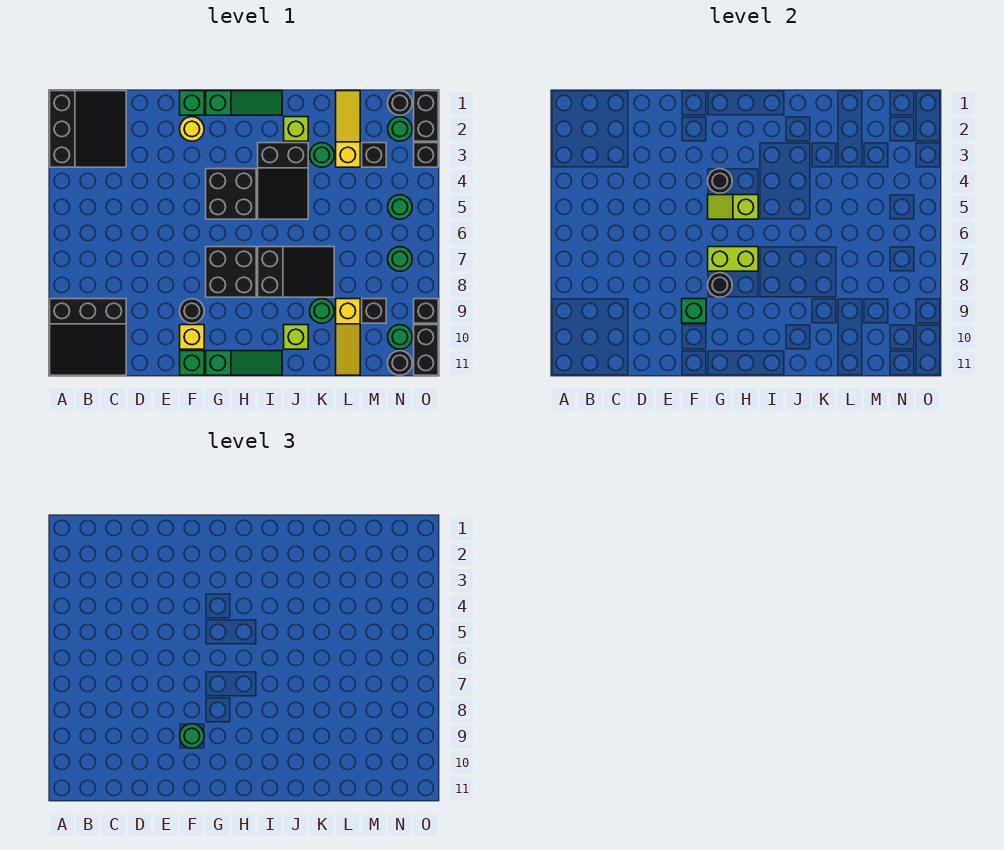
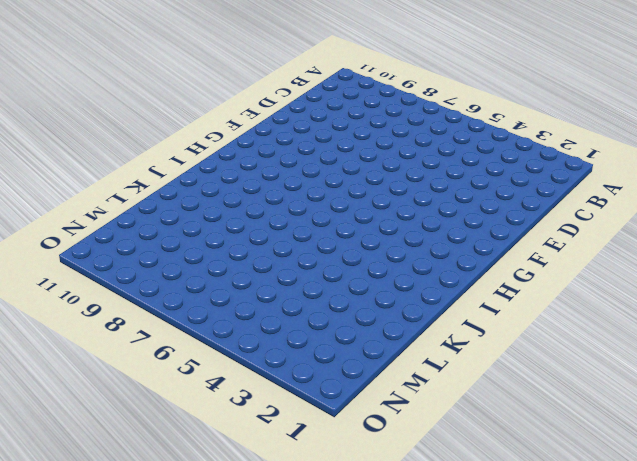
none -> black slope A1:C3 level 1 top A
none -> black slope A9:C11 level 1 top 9
none -> green brick F1 level 1
none -> yellow round brick F2 level 1

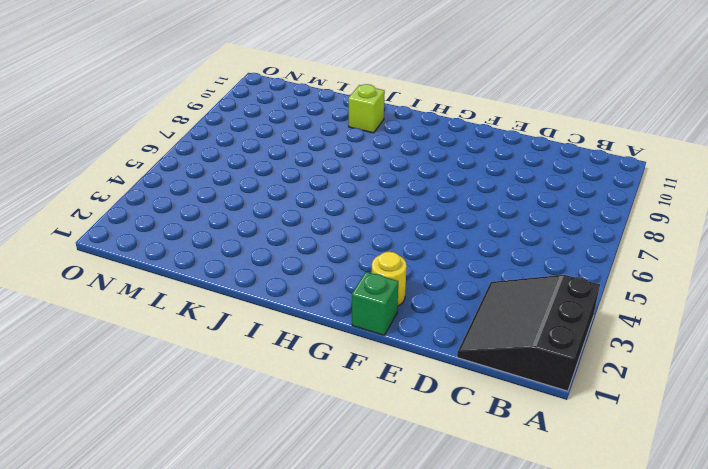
none -> black slope A9:C11 level 1 top 9
none -> black round brick F9 level 1
none -> yellow brick F10 level 1
none -> green brick F11 level 1

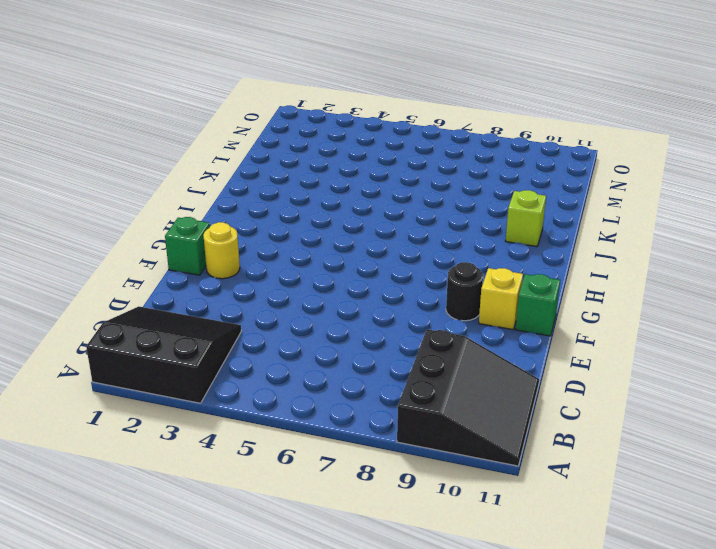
none -> green slope G1:I1 level 1 top G
none -> black brick G4:H5 level 1
none -> black brick G7:H8 level 1
none -> green slope G11:I11 level 1 top G

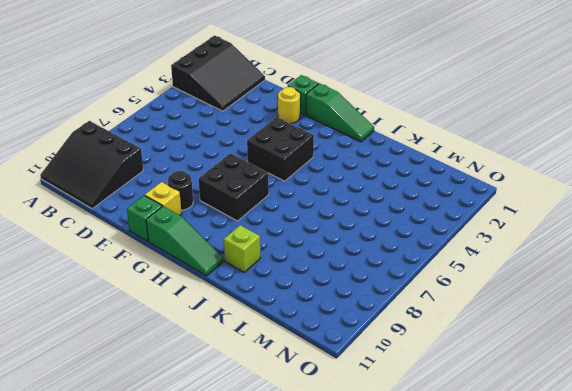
none -> black slope I3:J5 level 1 top 3
none -> black slope I7:K8 level 1 top I
none -> lime brick J2 level 1
none -> green round brick K3 level 1

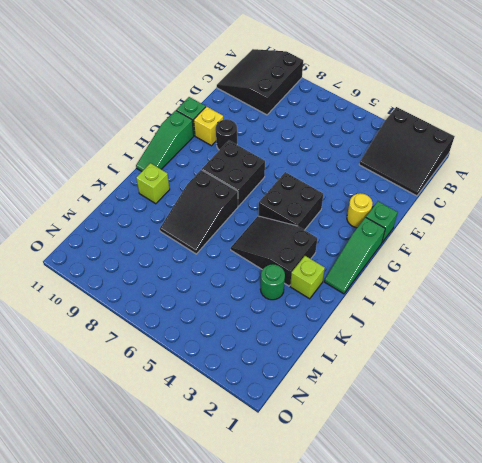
none -> green round brick K9 level 1
none -> yellow slope L1:L3 level 1 top 3
none -> yellow slope L9:L11 level 1 top 9
none -> black brick M3 level 1

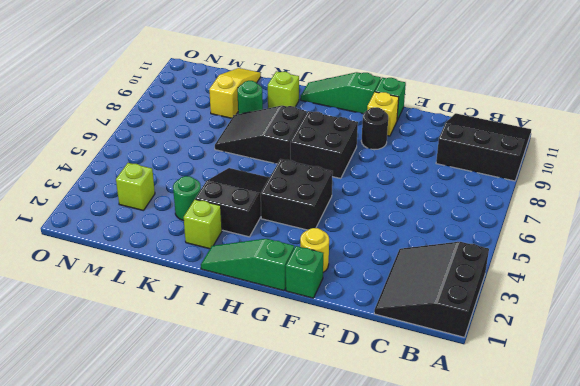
lime brick M3 level 1 -> black brick M3 level 1
none -> yellow slope L1:L3 level 1 top 3
none -> black brick M9 level 1
none -> black round brick N1 level 1
none -> green round brick N2 level 1

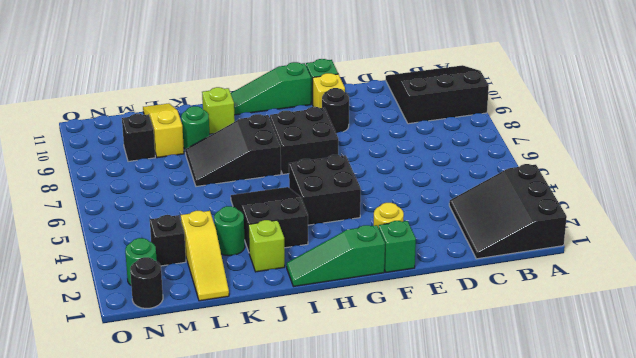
none -> green round brick N5 level 1
none -> green round brick N7 level 1
none -> green round brick N10 level 1
none -> black round brick N11 level 1

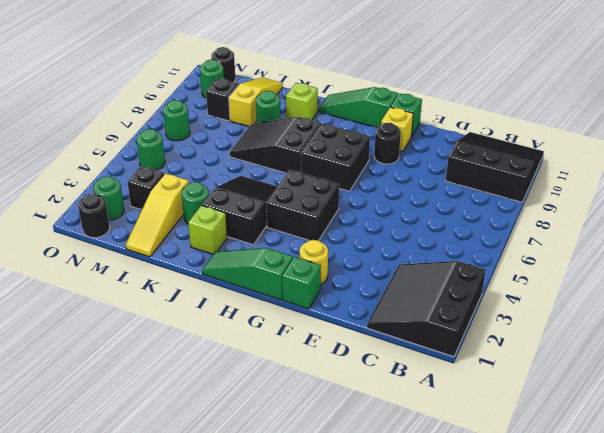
none -> black brick O1:O2 level 1
none -> black brick O3 level 1
none -> black brick O9 level 1
none -> black brick O10:O11 level 1

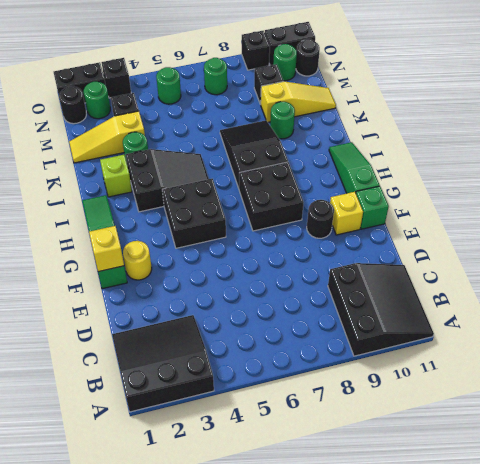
yellow brick F1 level 2 -> none
none -> lime brick J10 level 1
none -> green brick F9 level 2
none -> black round brick G4 level 2
none -> lime slope G5:H5 level 2 top H

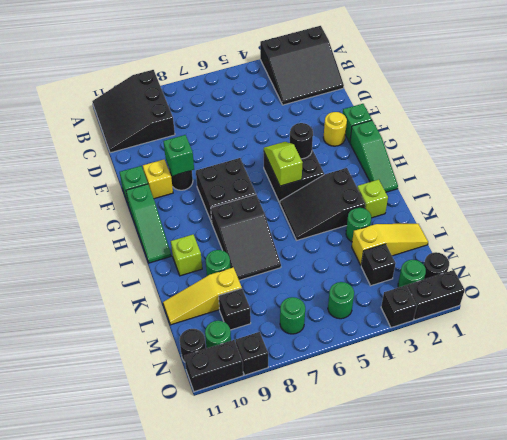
none -> lime brick G7:H7 level 2
none -> black round brick G8 level 2
none -> green round brick F9 level 3

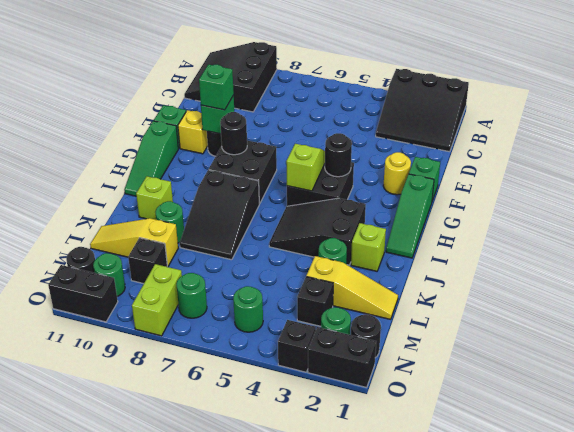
green brick F9 level 3 -> green round brick F9 level 3
lime brick N8:O8 level 1 -> lime brick G7:H7 level 2
none -> black brick O9 level 1

